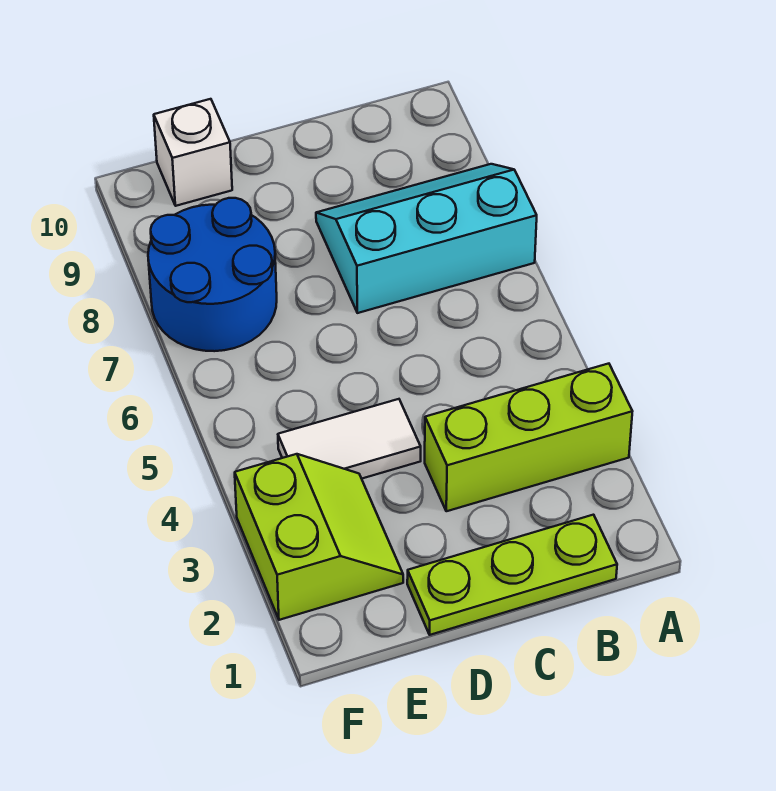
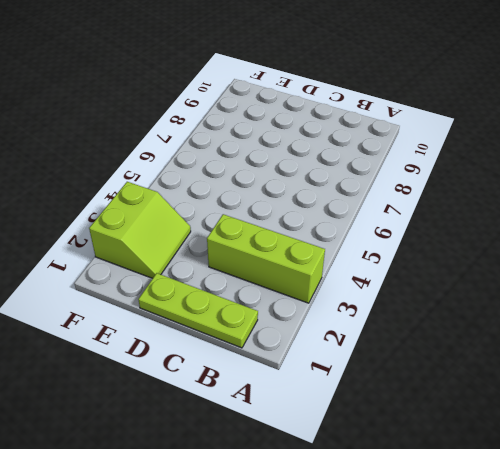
none -> cyan slope A7:C8 level 1 top 7
none -> white tile D4:E4 level 1

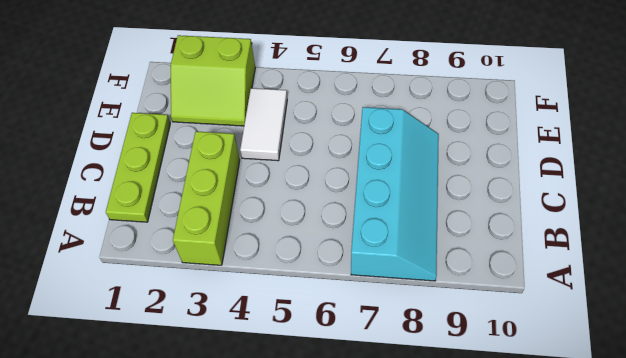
cyan slope A7:D8 level 1 top 7 -> cyan slope A7:C8 level 1 top 7
none -> blue round brick E7:F8 level 1
none -> white brick E10 level 1

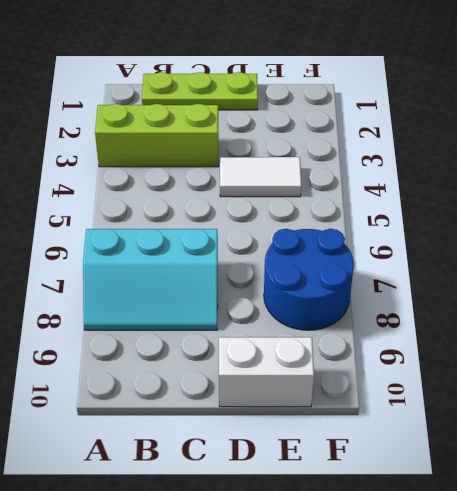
white brick D10:E10 level 1 -> white brick E10 level 1
none -> lime slope E2:F3 level 1 top F

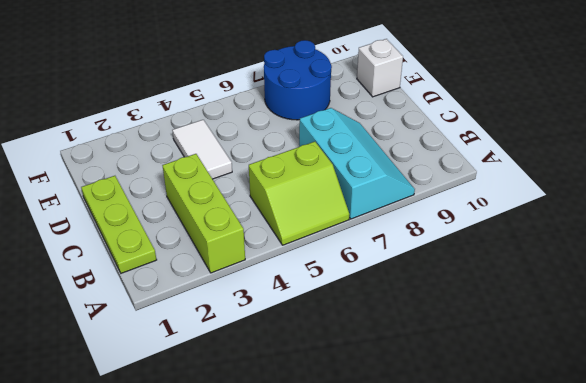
lime slope A5:B6 level 1 top B -> lime slope E2:F3 level 1 top F

